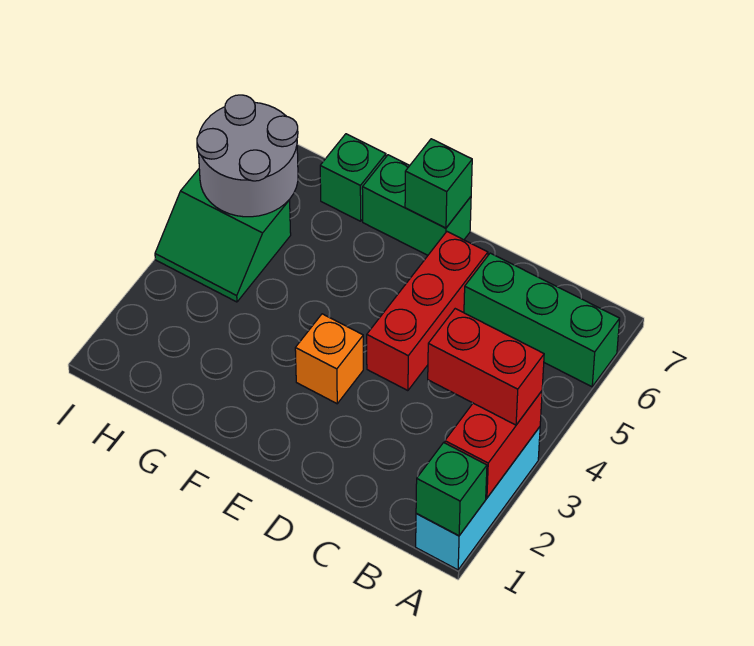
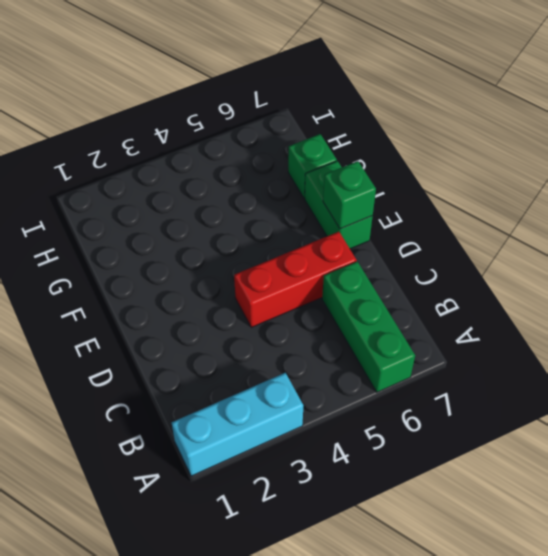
none -> orange brick E3 level 1
none -> green slope H4:I5 level 1 top 5
none -> green brick A1 level 2

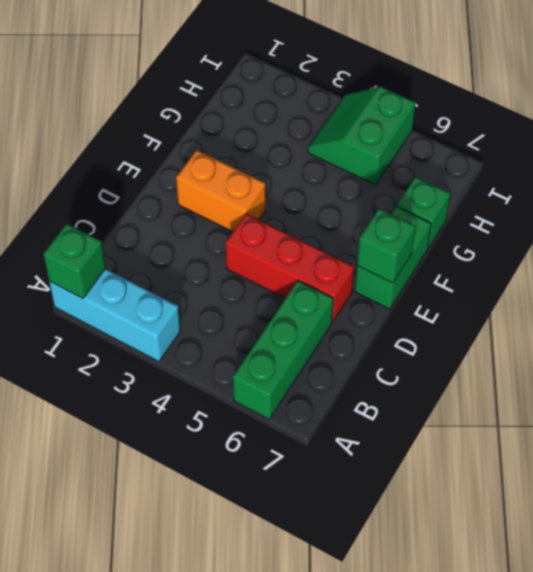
orange brick E2:E3 level 1 -> orange brick E3 level 1
none -> red brick A2:A3 level 2
none -> grey round brick H5:I6 level 2
none -> red brick A3:B3 level 3

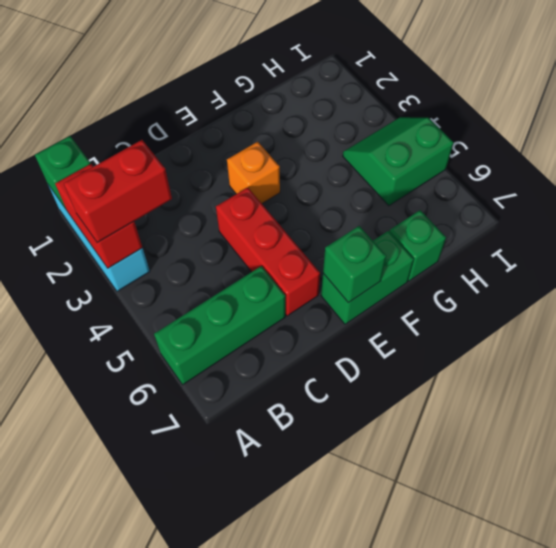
none -> grey round brick H5:I6 level 2

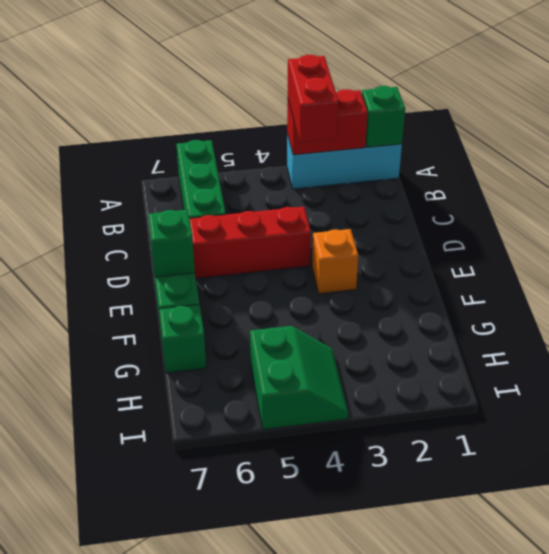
none -> grey round brick H5:I6 level 2

